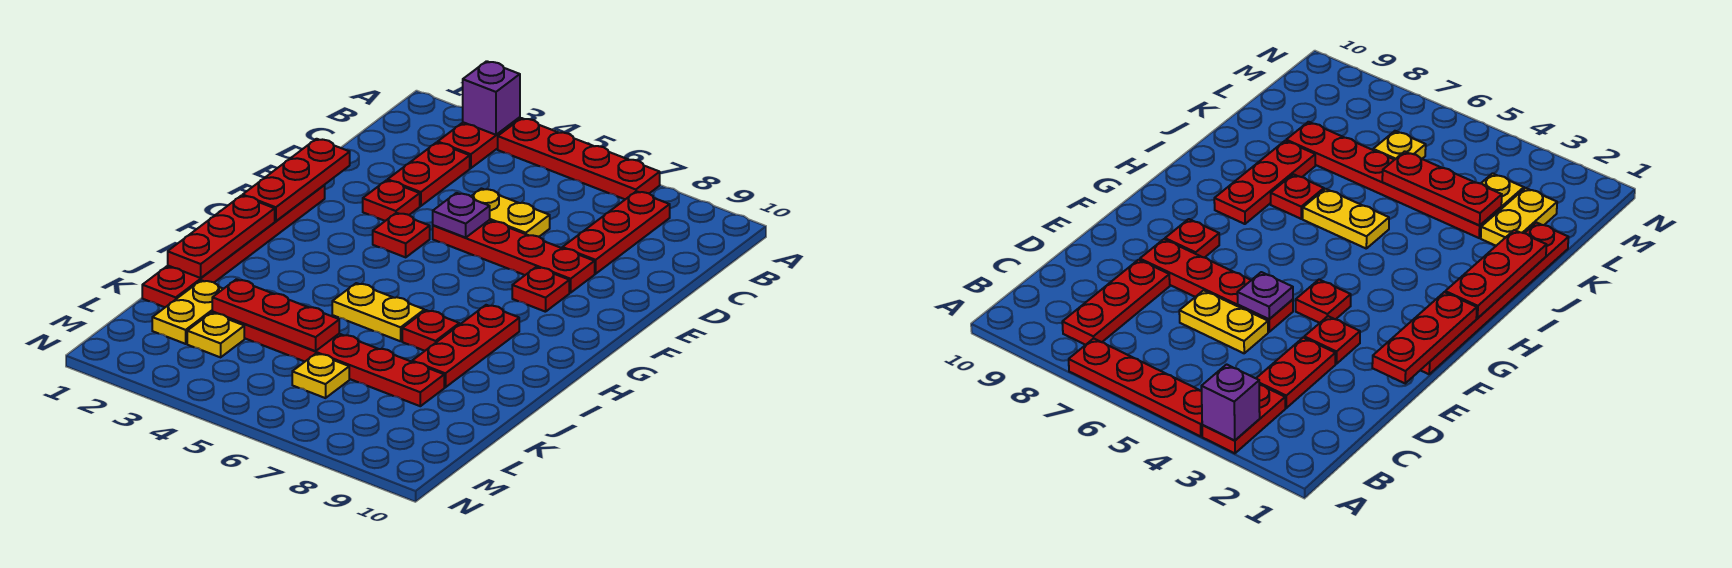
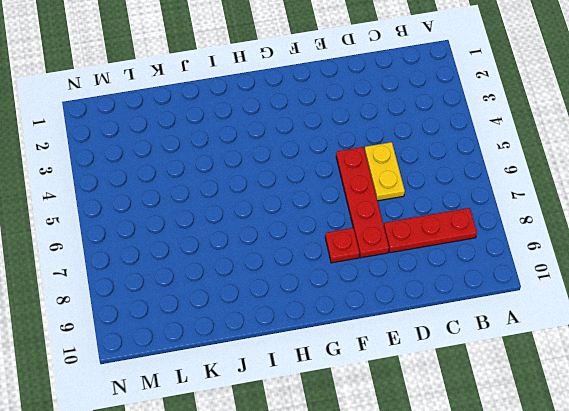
none -> red plate A3:B3 level 1
none -> red plate A4:A7 level 1
none -> red plate C3:D3 level 1

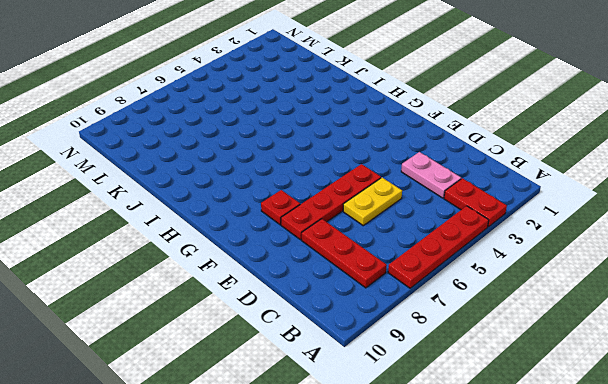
pink plate C3:D3 level 1 -> red plate C3:D3 level 1
none -> red plate E3 level 1
none -> red plate F1:K1 level 1
none -> red plate F4 level 1

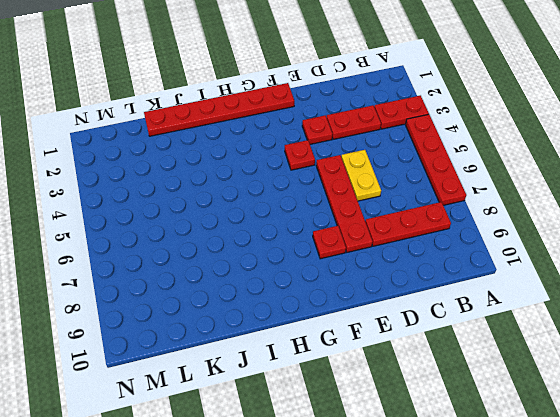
none -> red plate H8:J8 level 1
none -> yellow plate I5:I6 level 1
none -> red plate I7 level 1

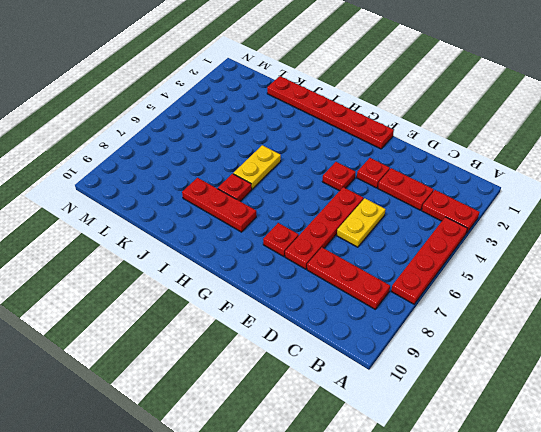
none -> yellow plate K2:L2 level 1
none -> red plate K3:K8 level 1
none -> yellow plate L3 level 1

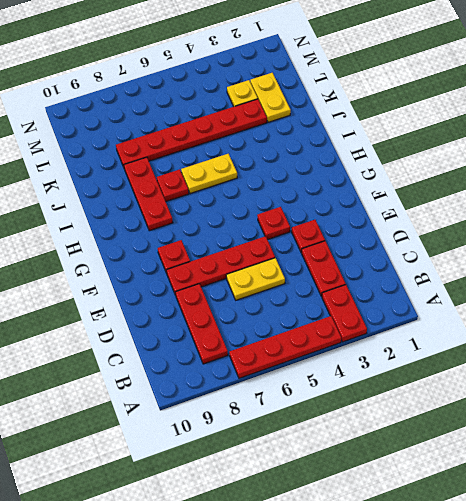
none -> red plate F1:K1 level 1
none -> yellow plate L6 level 1
none -> purple brick A3 level 2

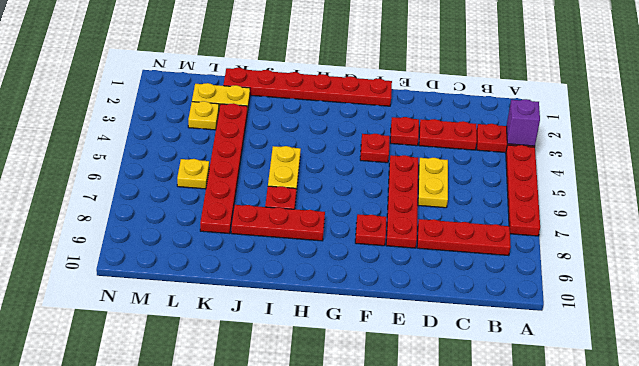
none -> red plate E1:G1 level 2
none -> purple plate E5 level 2
none -> red plate H1:J1 level 2

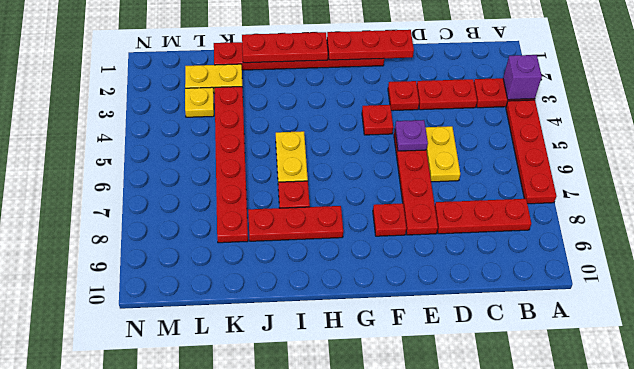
none -> yellow plate L6 level 1
none -> red plate K3:K5 level 2

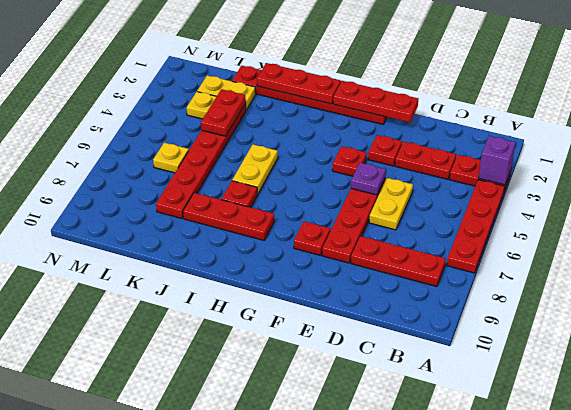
red plate K3:K4 level 2 -> red plate K3:K5 level 2

